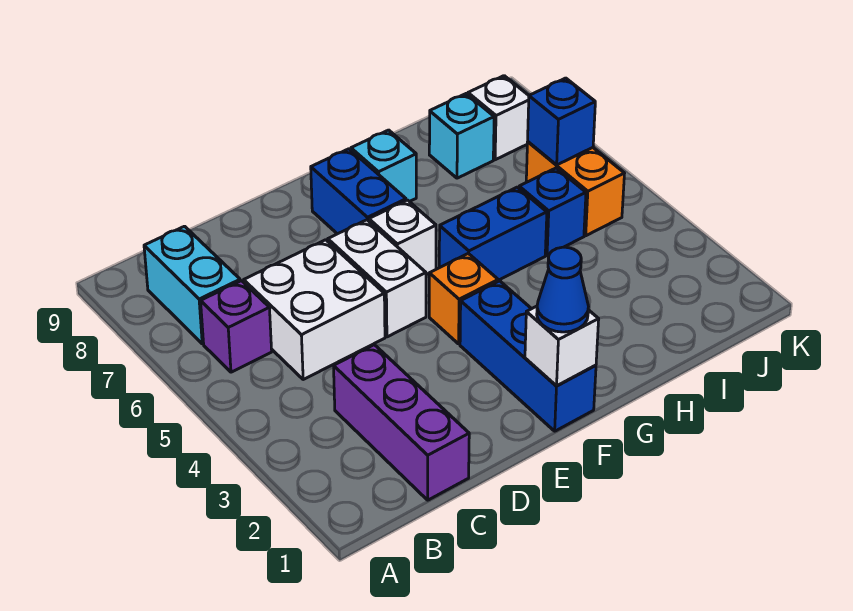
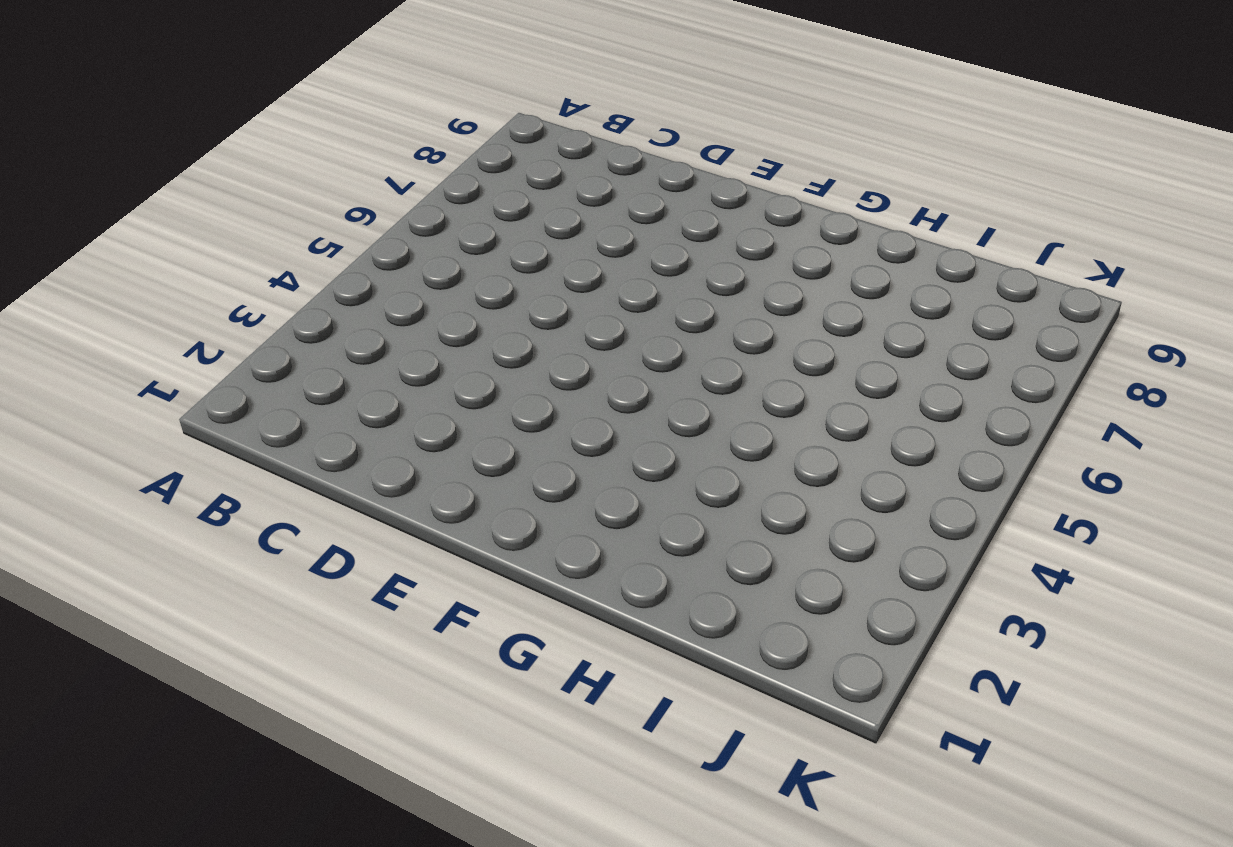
none -> purple brick B6 level 1
none -> cyan brick B7:B8 level 1
none -> purple brick C1:C3 level 1

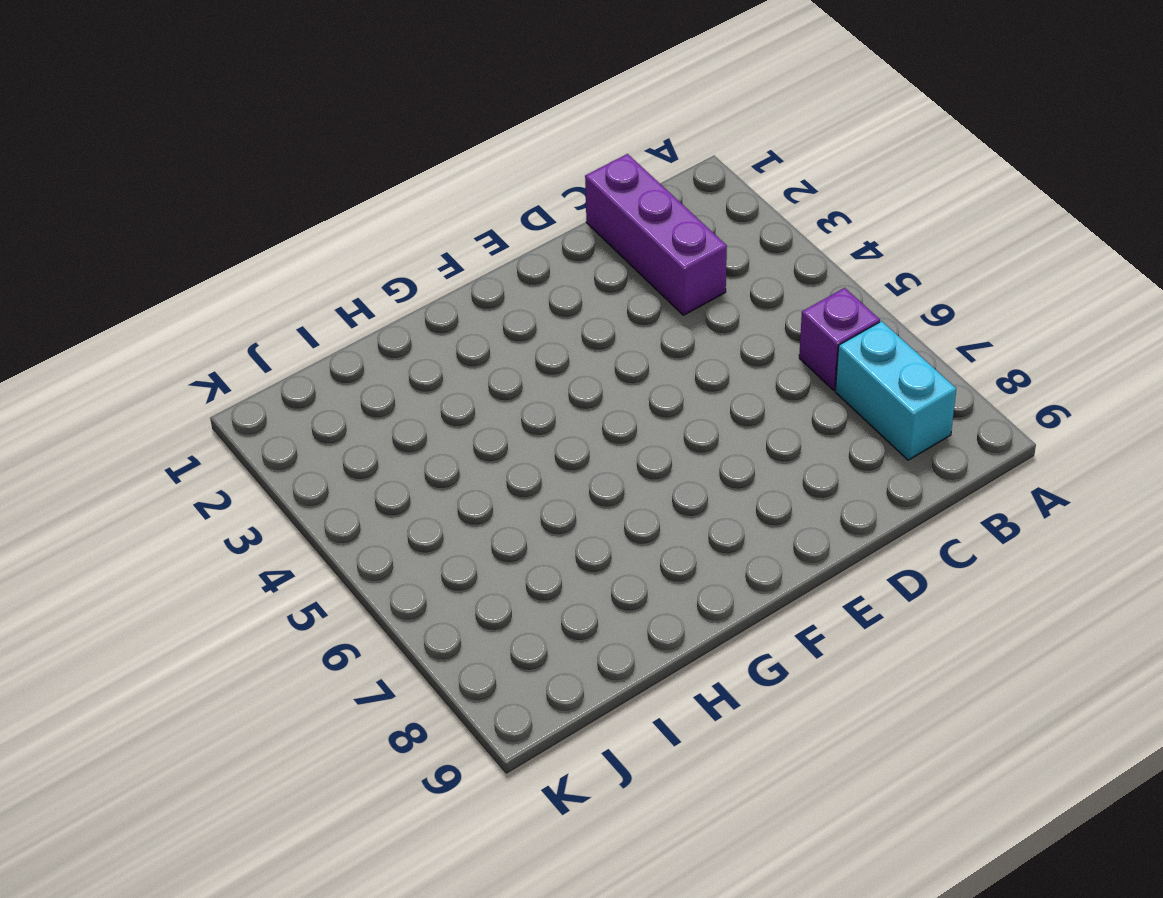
none -> white brick C5:D6 level 1
none -> white brick E5:E6 level 1
none -> blue brick F1:F3 level 1

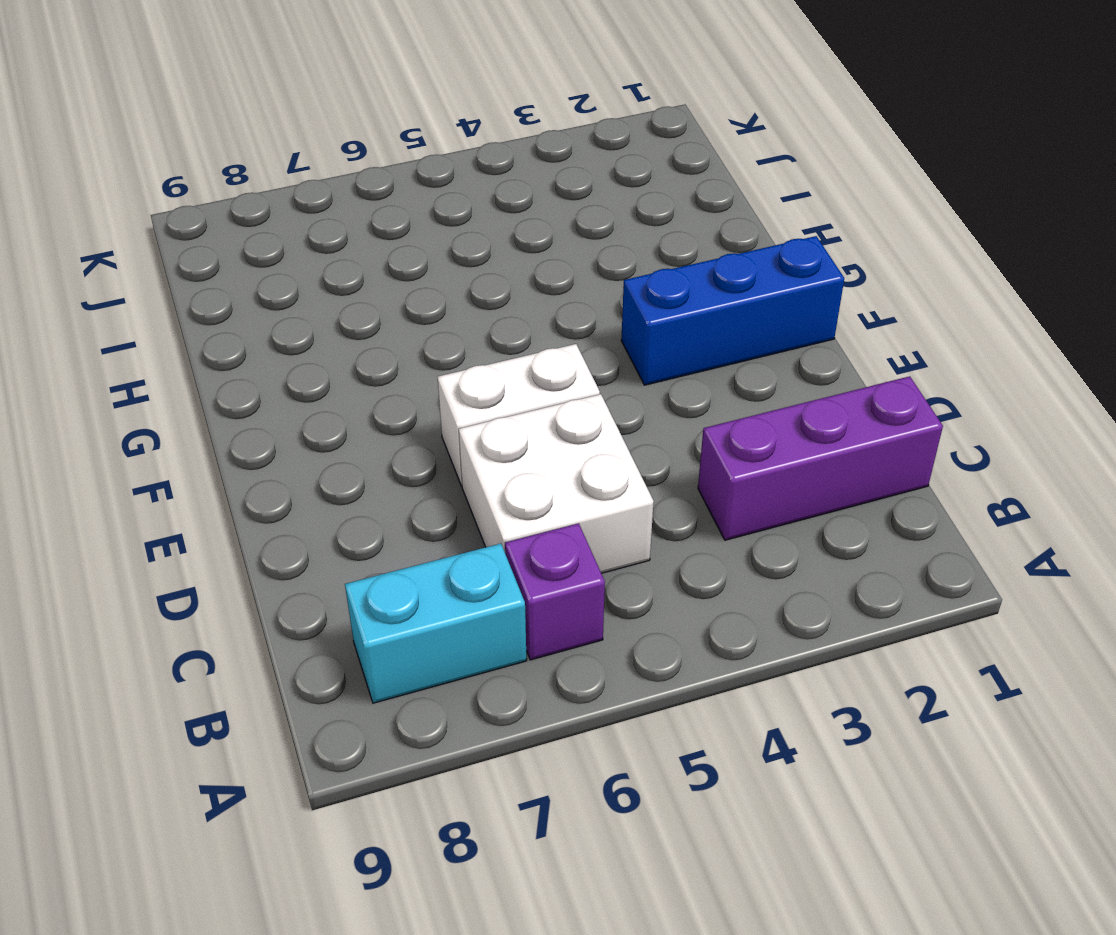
none -> orange brick F4 level 1
none -> white brick F6 level 1
none -> blue brick F7:F8 level 1

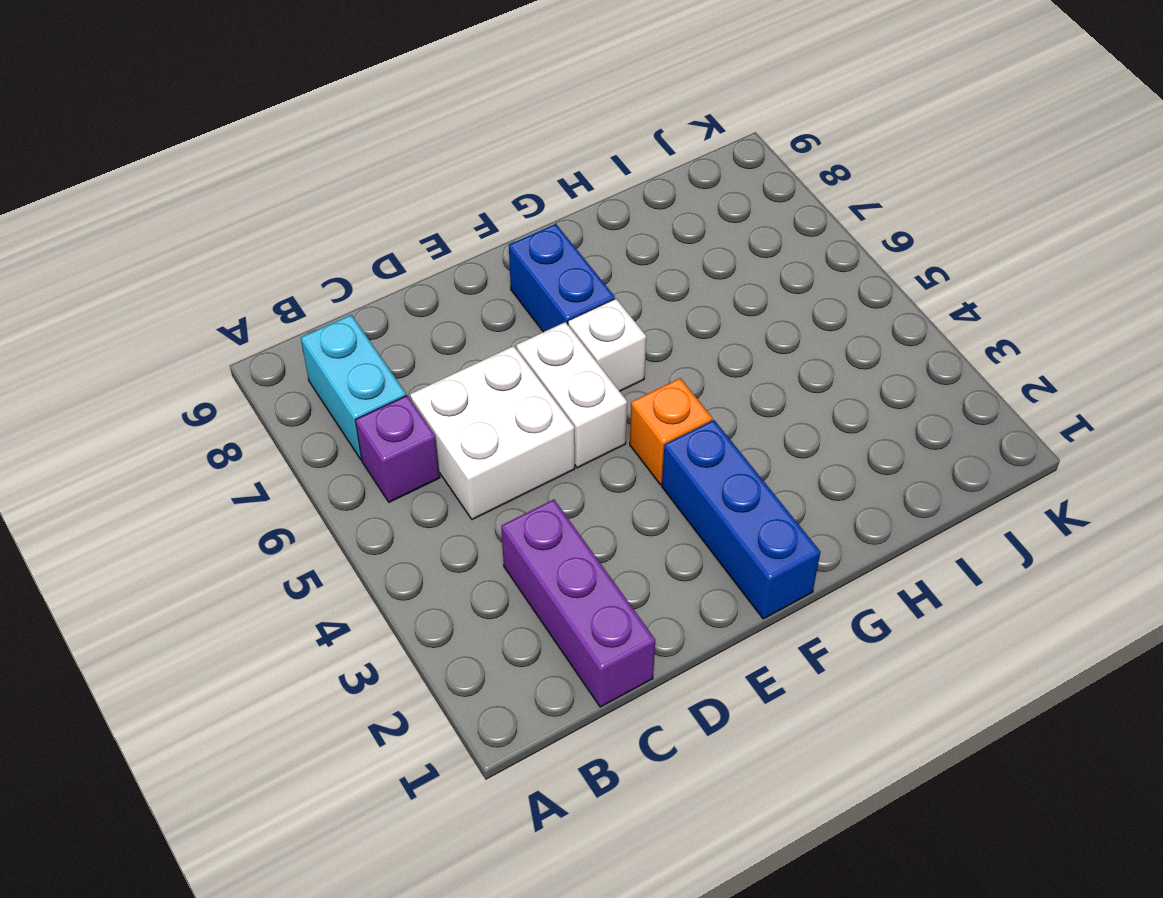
none -> blue brick G5:H5 level 1
none -> cyan brick G8 level 1
none -> blue brick I5 level 1

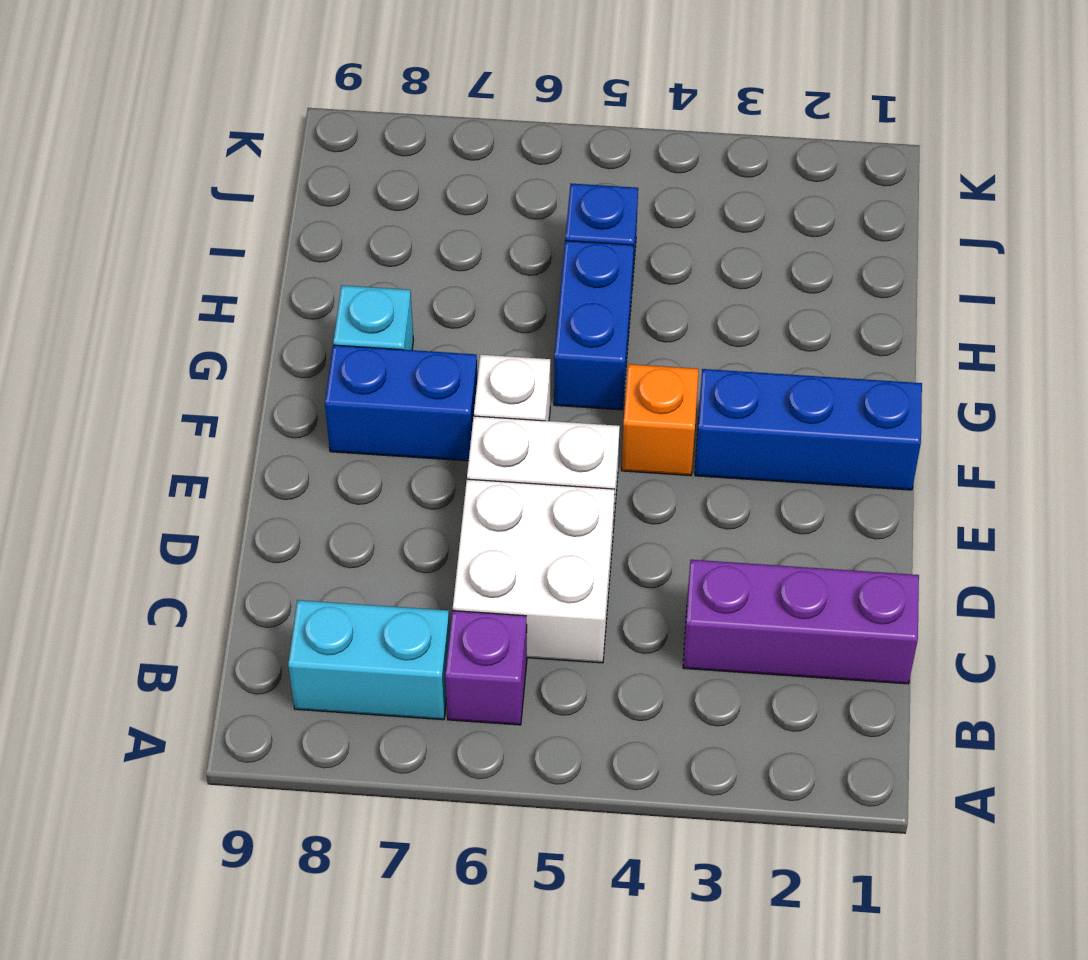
none -> cyan brick I8 level 1
none -> orange brick J5:J6 level 1
none -> white brick J8 level 1

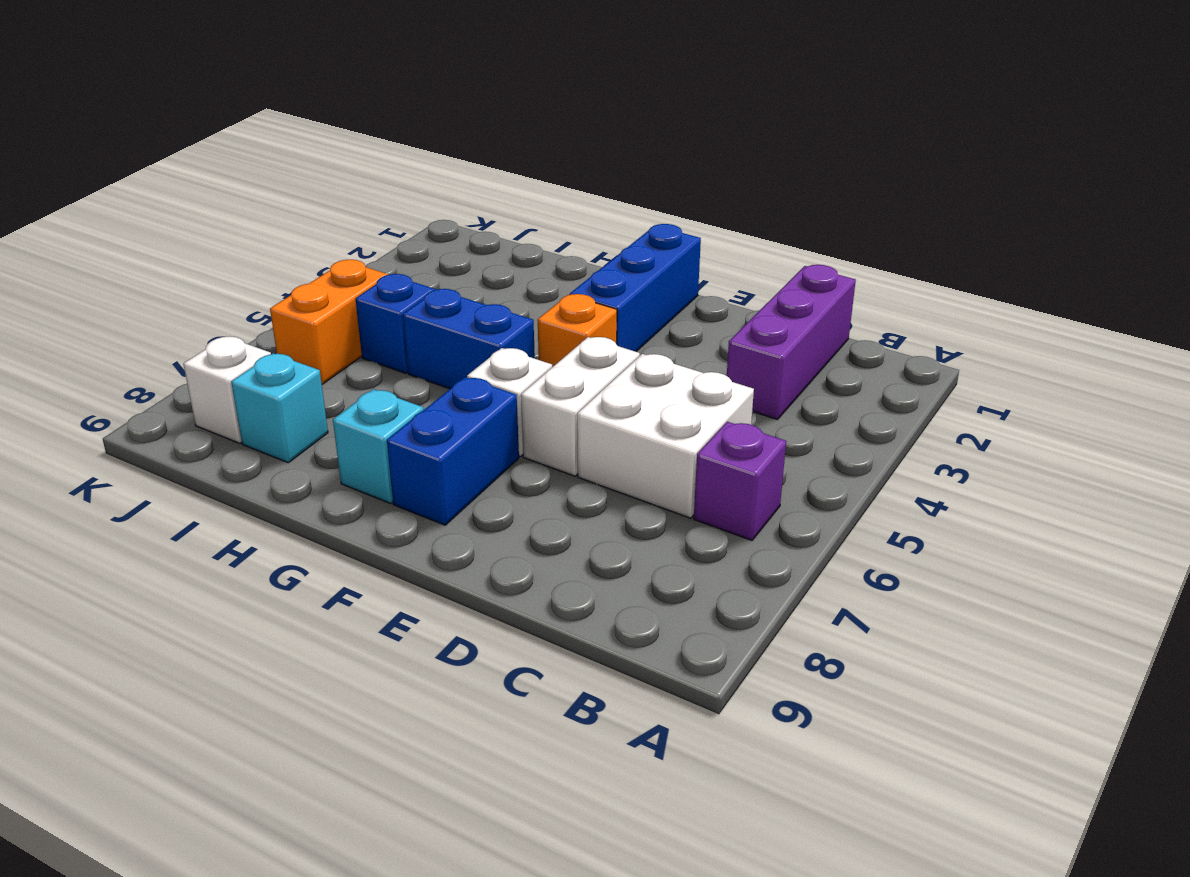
none -> cyan brick B7:B8 level 1
none -> white brick F1 level 2
none -> blue brick J6 level 2

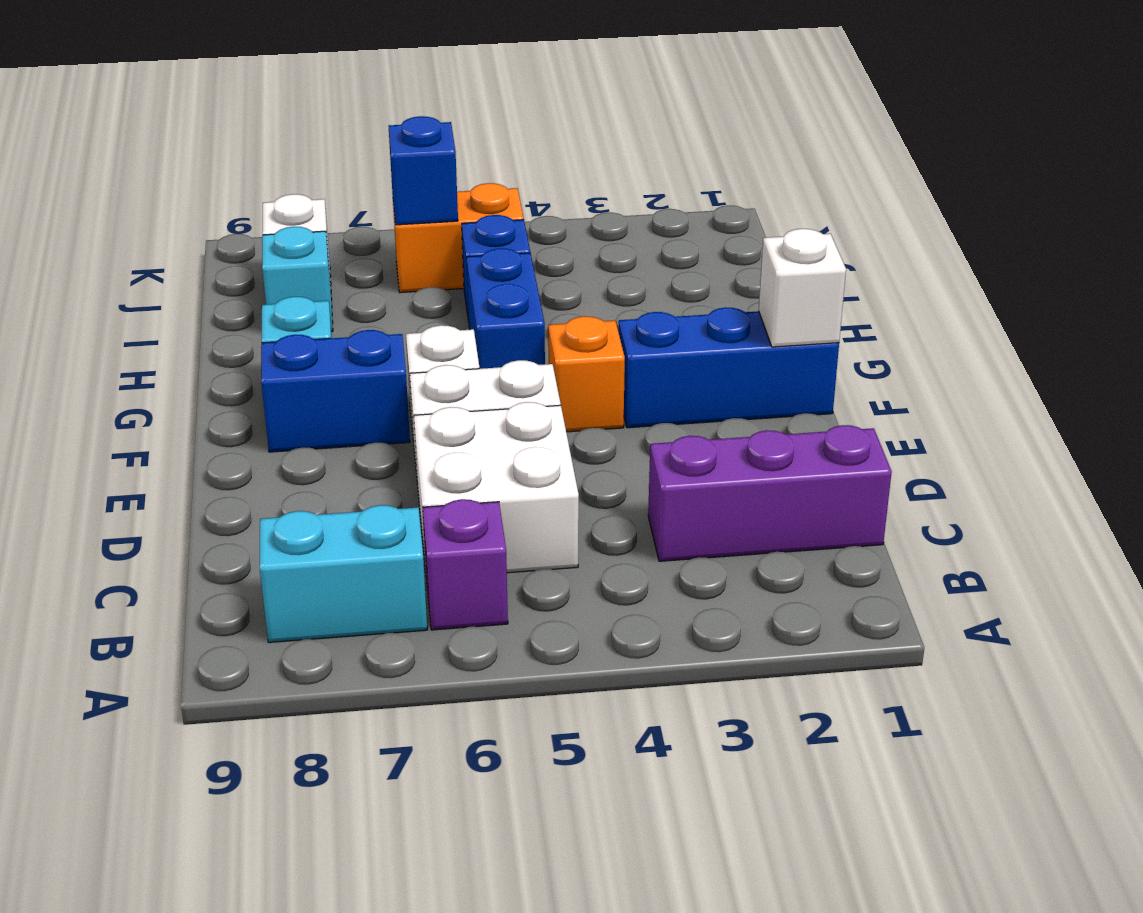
none -> blue cone F1 level 3

